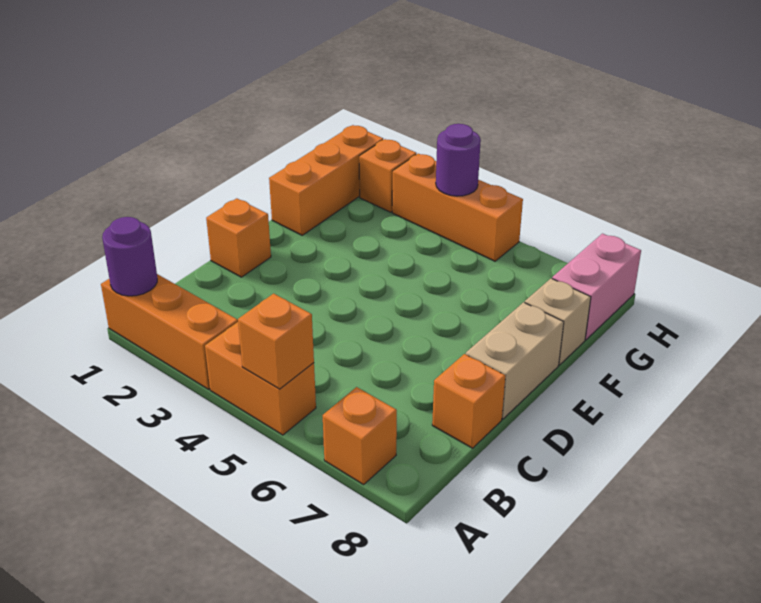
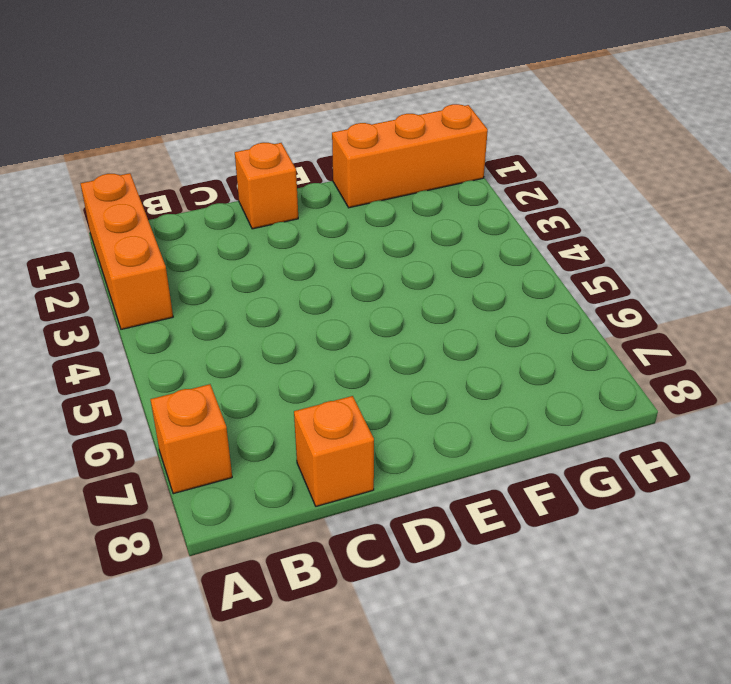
none -> orange brick A4:A5 level 1
none -> tan brick D8:E8 level 1
none -> tan brick F8 level 1

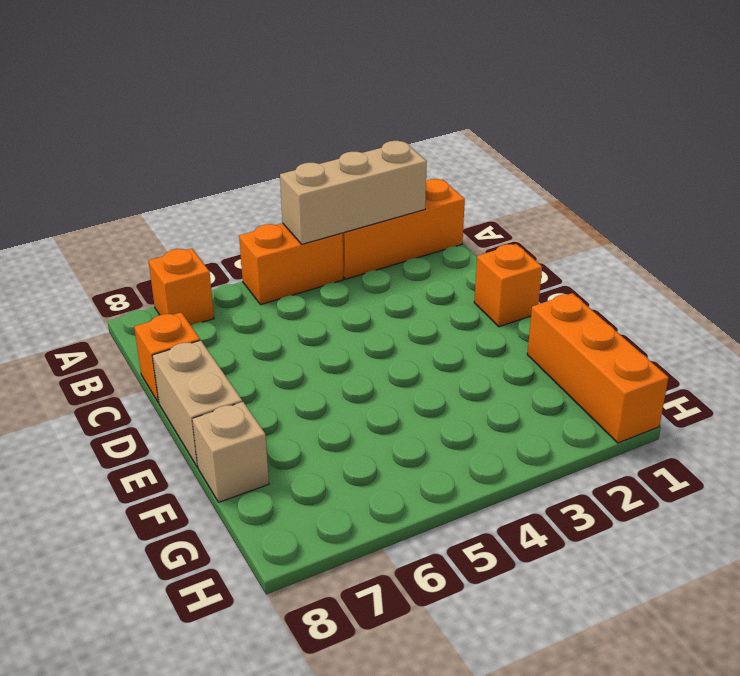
tan brick A2:A4 level 2 -> none
none -> pink brick G8:H8 level 1
none -> orange brick H2 level 1
none -> orange brick H3:H5 level 1

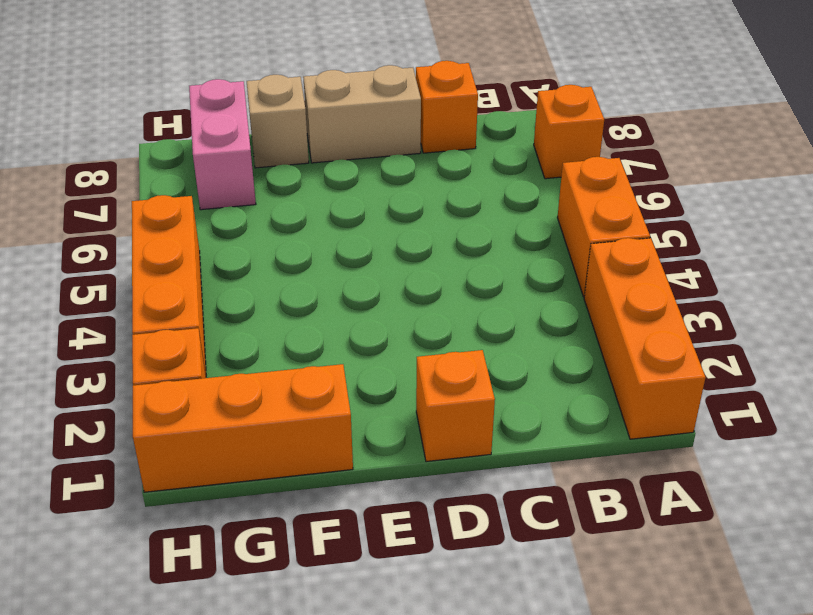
pink brick G7:G8 level 1 -> pink brick G8:H8 level 1
none -> purple round brick A1 level 2
none -> orange brick A5 level 2
none -> purple round brick H4 level 2

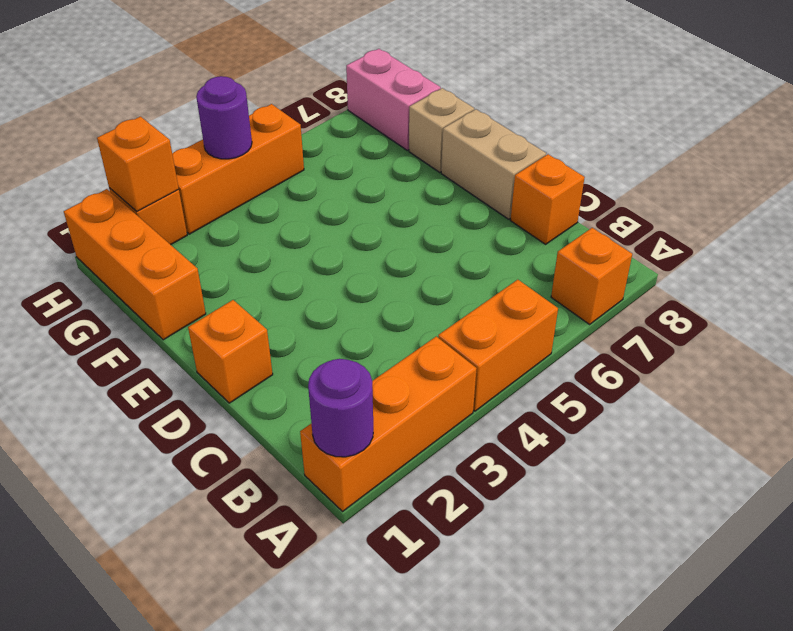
orange brick H2 level 2 -> orange brick A5 level 2

